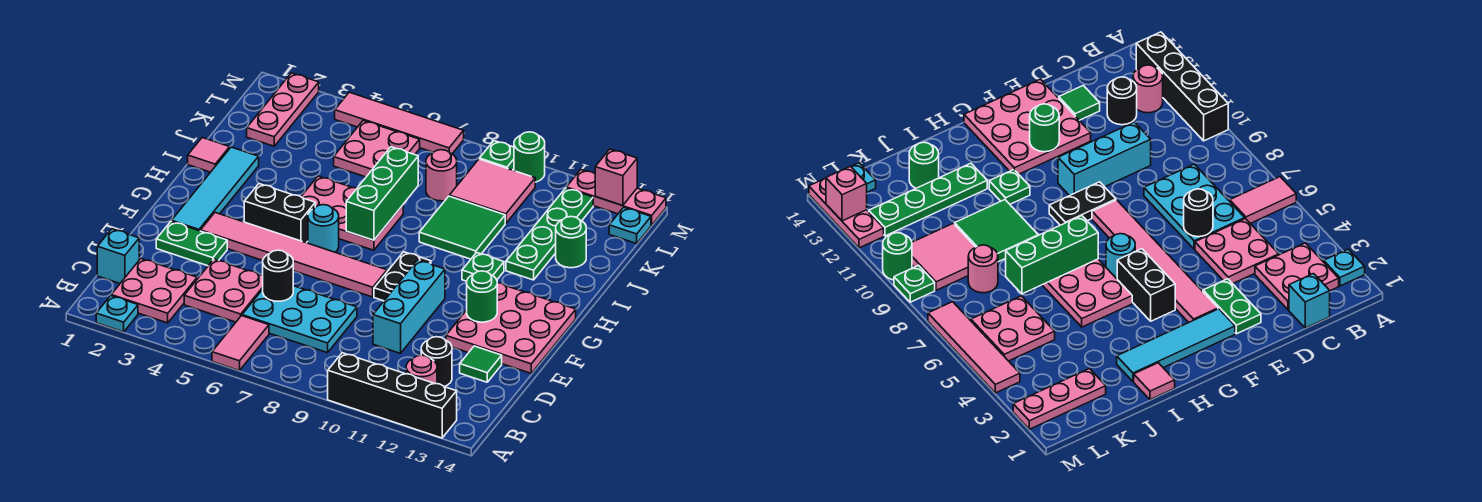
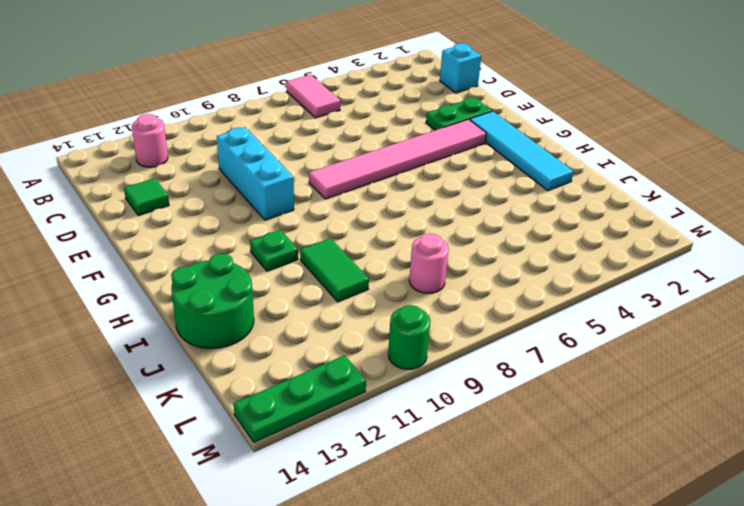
green tile I10:J10 level 1 -> green tile I9:J10 level 1
green round brick I13:J14 level 1 -> green round brick J13 level 1
green plate M12:M14 level 1 -> pink plate M12:M14 level 1
none -> cyan plate A2 level 1
none -> black brick A10:A13 level 1
none -> pink plate B2:C3 level 1
none -> pink plate C4:D5 level 1

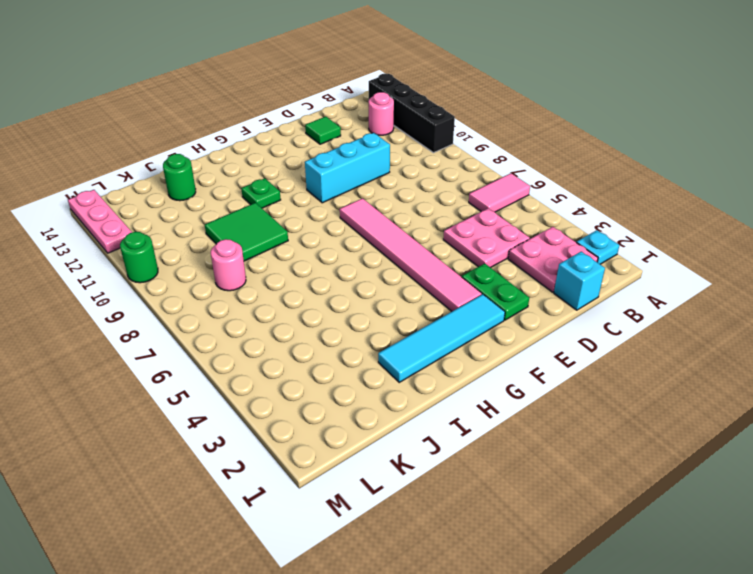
none -> cyan plate C6:D8 level 1
none -> black round brick C12 level 1
none -> pink plate E12:G14 level 1
none -> black plate F9:G9 level 1

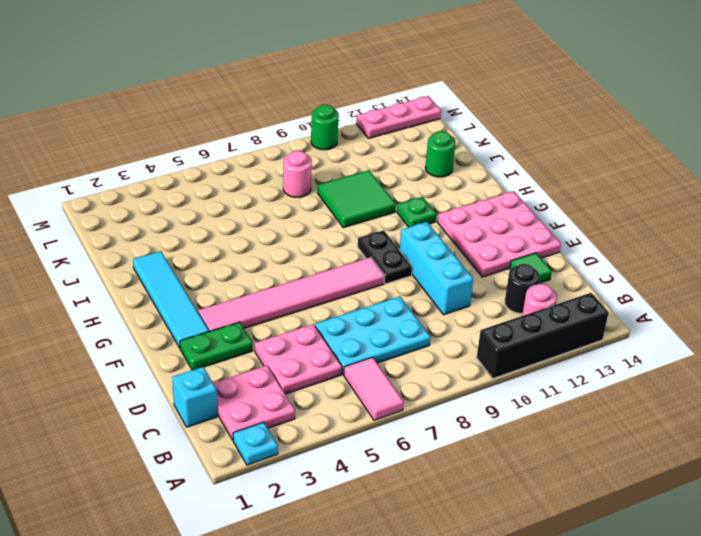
none -> black brick G4:G5 level 1
none -> cyan round brick G6 level 1
none -> pink plate H5:I7 level 1
none -> pink tile I1 level 1

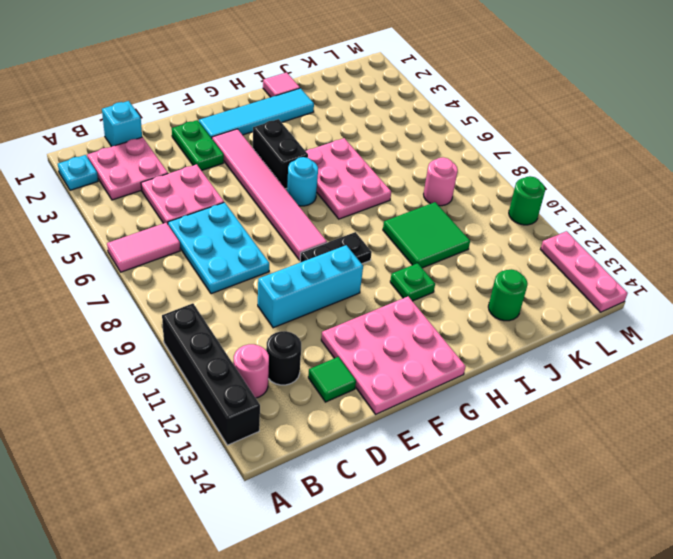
none -> green plate I12:L12 level 1
none -> pink plate K2:M2 level 1
none -> pink plate K5:L6 level 1
none -> pink tile K9:L10 level 1

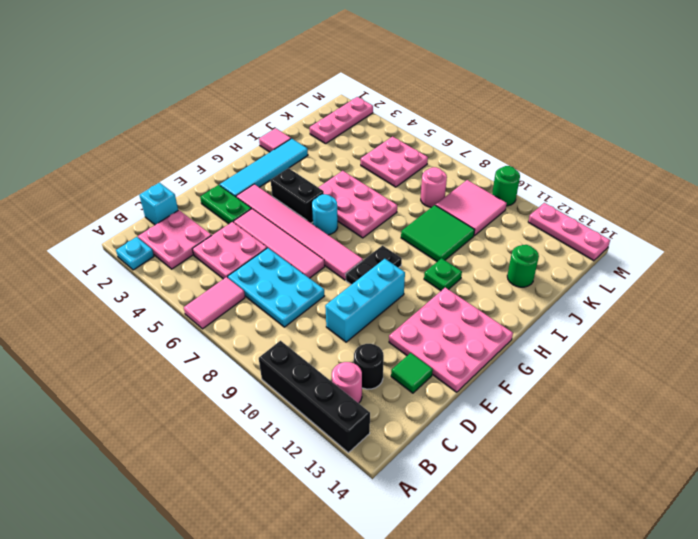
pink tile E4:E7 level 1 -> pink tile M4:M7 level 1
none -> green plate I12:L12 level 1
none -> cyan plate L14 level 1
none -> green plate M9 level 1
none -> black round brick D6 level 2

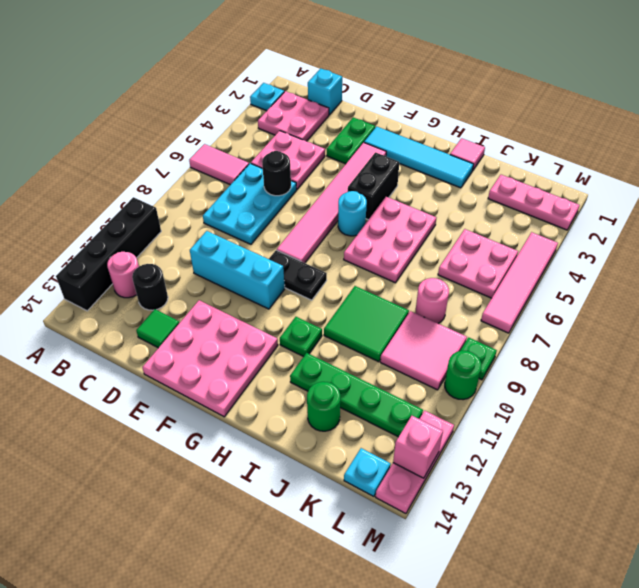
none -> green round brick F12 level 2
none -> green brick H7:J7 level 2

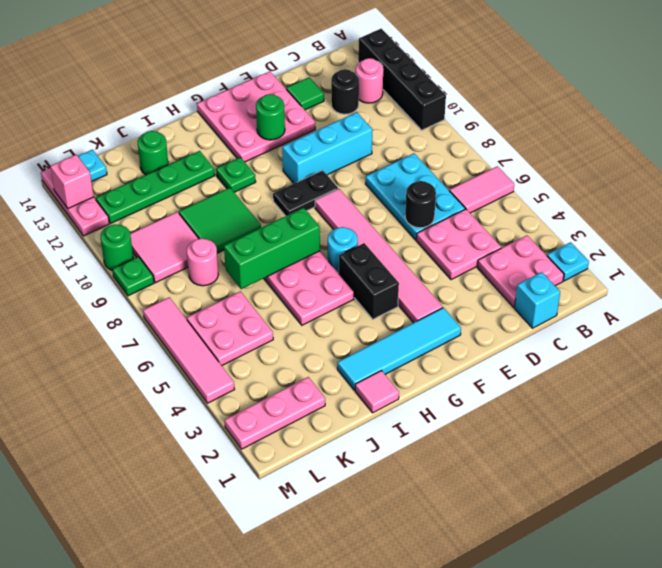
none -> green plate E2:E3 level 1

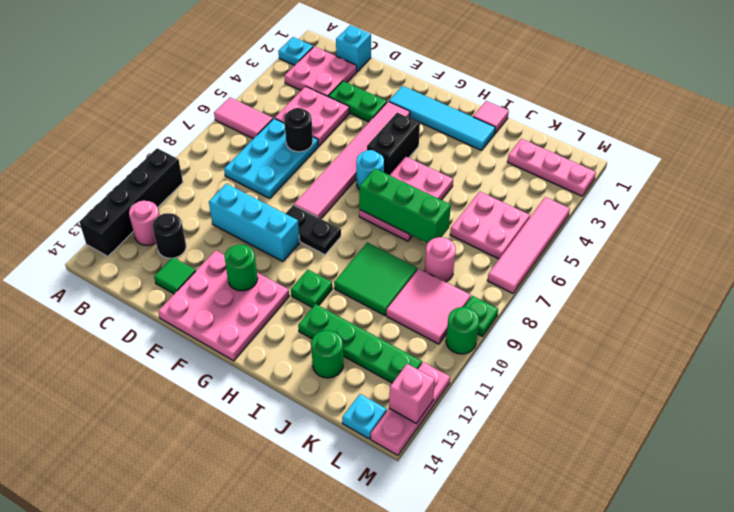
green plate D3:E3 level 1 -> green plate E2:E3 level 1

